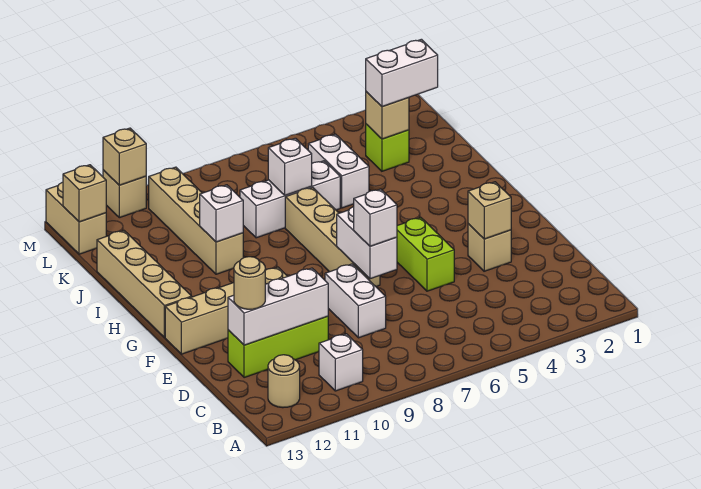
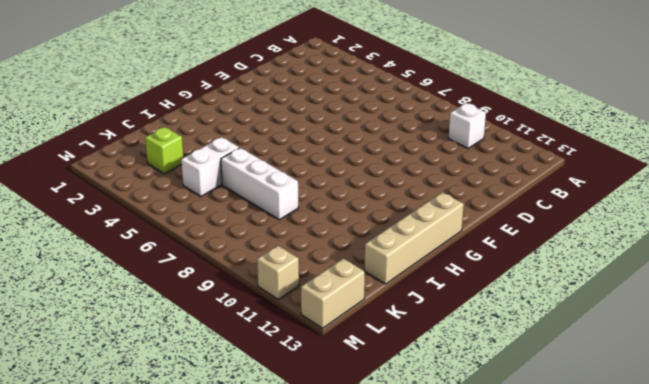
none -> tan round brick B12 level 1
none -> white brick D8:E8 level 1
none -> lime brick D10:D12 level 1

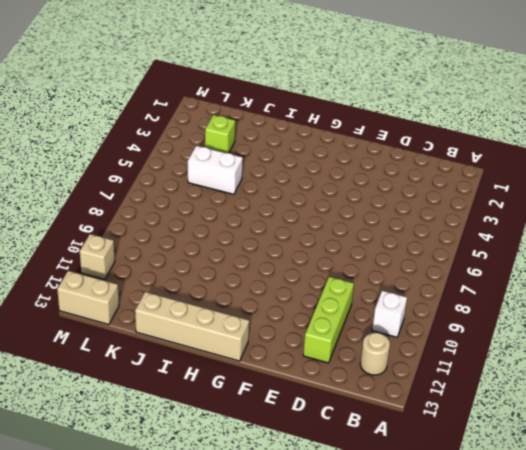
none -> white brick D8:E8 level 1
none -> tan brick E3 level 1
none -> lime brick E5:F5 level 1

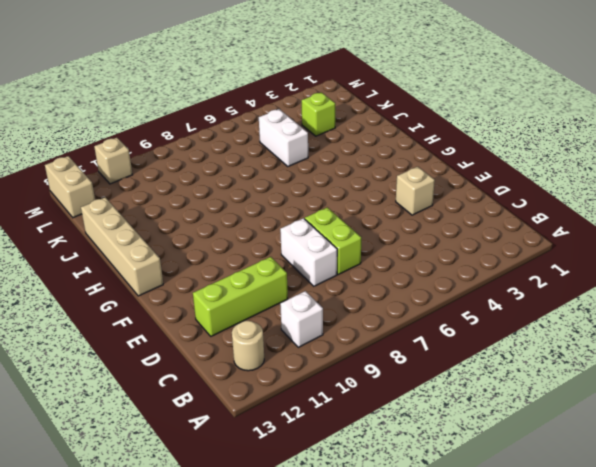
lime brick D7:E7 level 1 -> lime brick E5:F5 level 1
none -> tan brick F7:I7 level 1
none -> tan brick F10:F13 level 1
none -> tan brick I10:L10 level 1

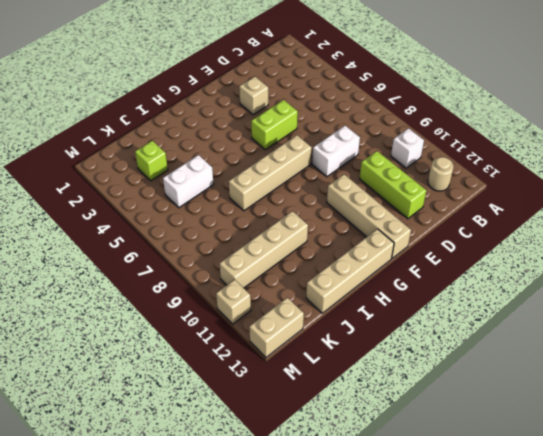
none -> white brick J6:J8 level 1
none -> white brick D10:D12 level 2
none -> tan brick E3 level 2

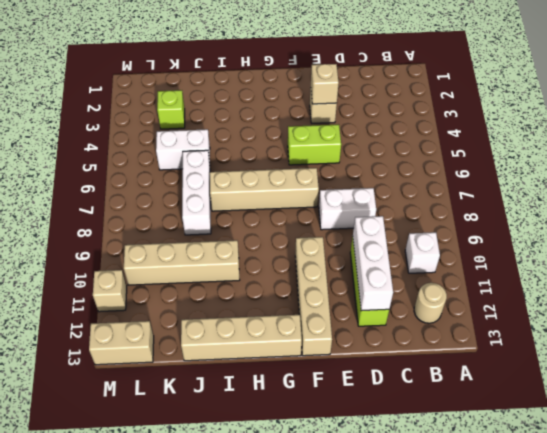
none -> white brick E7:F7 level 2
none -> white brick I10 level 2
none -> white brick J7 level 2

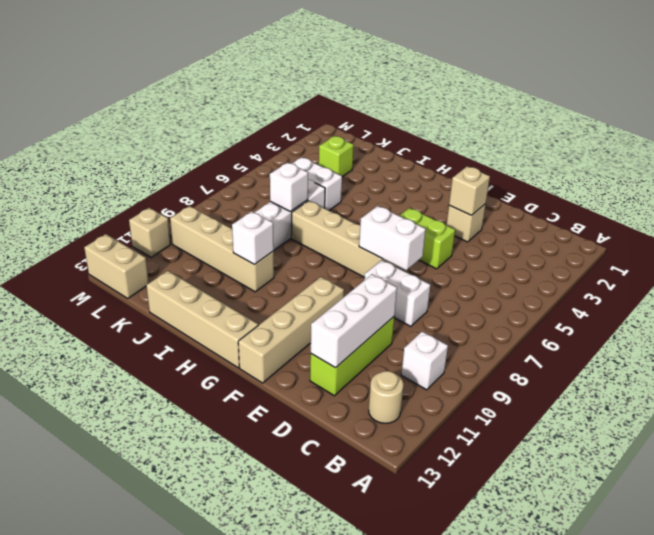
none -> tan brick K3 level 2
none -> tan brick L13 level 2
none -> tan brick M11 level 2

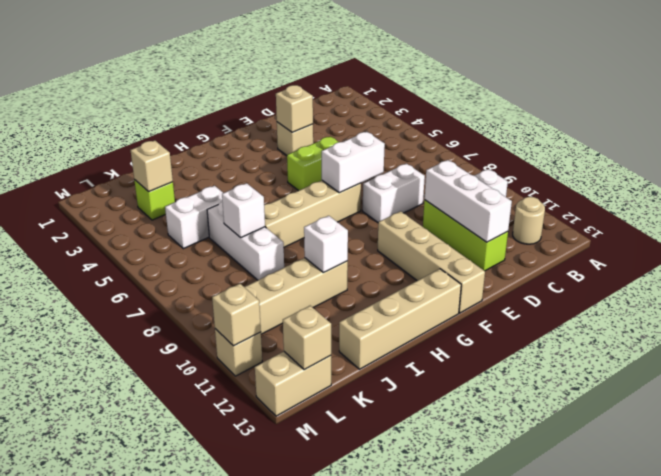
none -> tan round brick D12 level 3
none -> white brick E7 level 3
none -> white brick K2:K3 level 3

